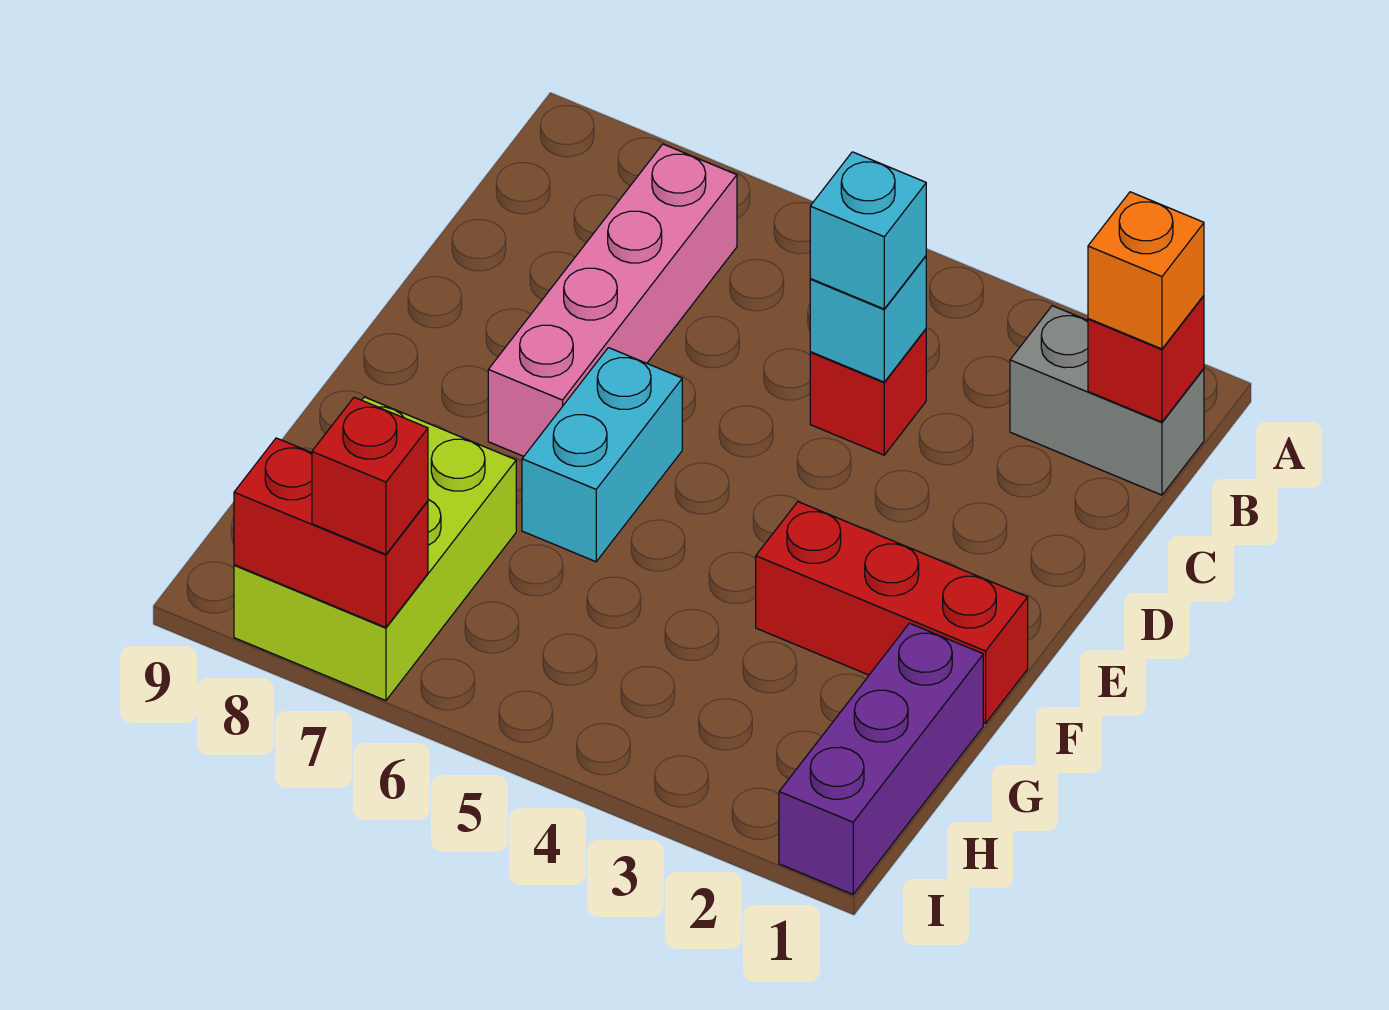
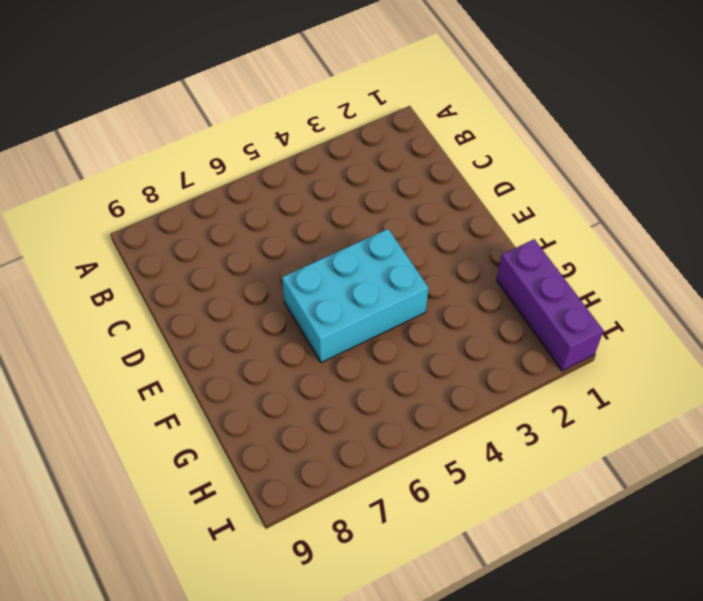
cyan brick E4:F6 level 1 -> cyan brick E6:F6 level 1
none -> grey brick B1:B2 level 1
none -> pink brick B7:E7 level 1
none -> red brick C4 level 1

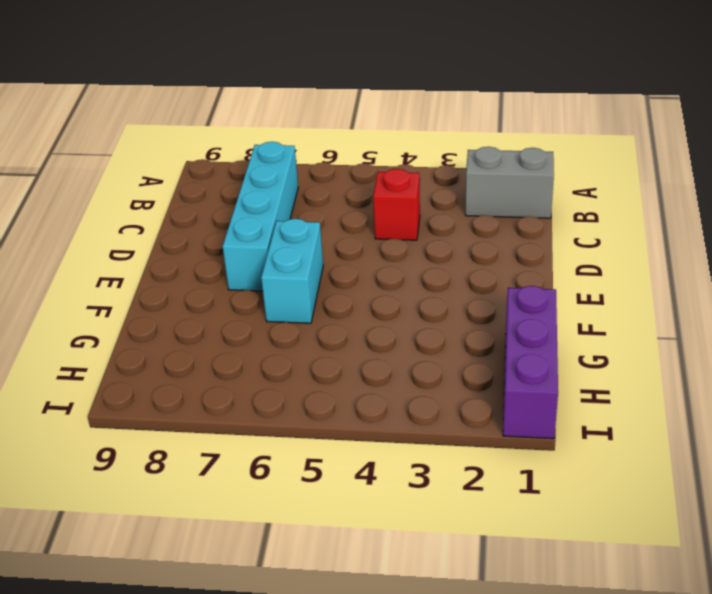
cyan brick B7:E7 level 1 -> pink brick B7:E7 level 1
none -> red brick F1:F3 level 1
none -> lime brick G7:I8 level 1
none -> red brick B1 level 2

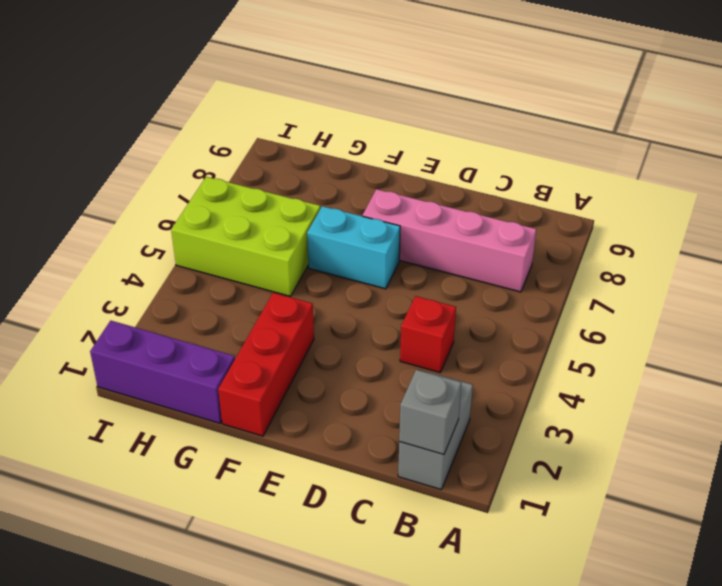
grey brick B1 level 2 -> red brick B1 level 2
lime brick G5:I6 level 1 -> lime brick G7:I8 level 1
none -> cyan brick C4 level 2
none -> red brick I7:I8 level 2
none -> orange brick B1 level 3

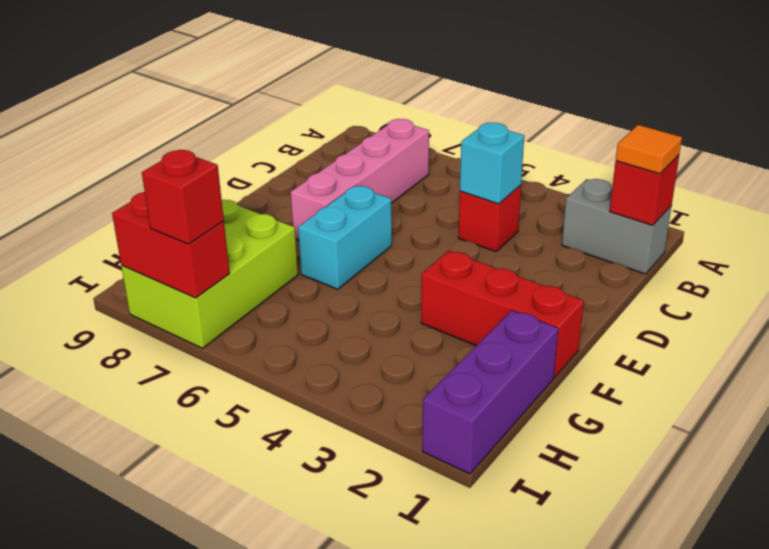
orange tile B1 level 3 -> orange brick B1 level 3
none -> cyan brick C4 level 3

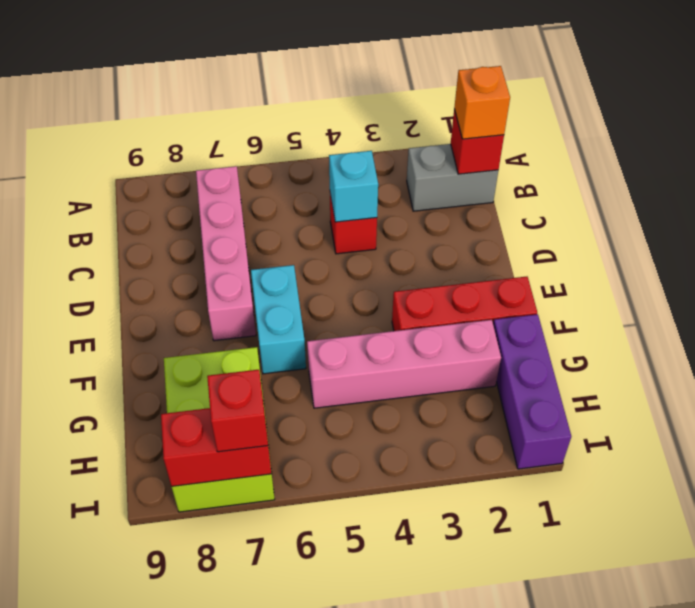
pink brick G2:G5 level 1 -> none
none -> cyan brick C4 level 3

